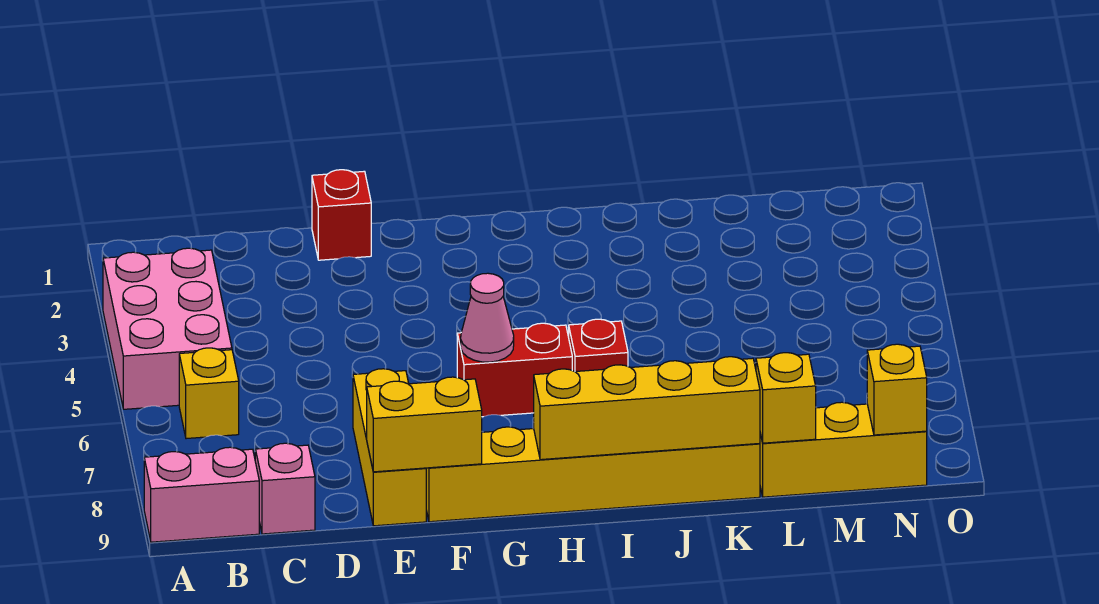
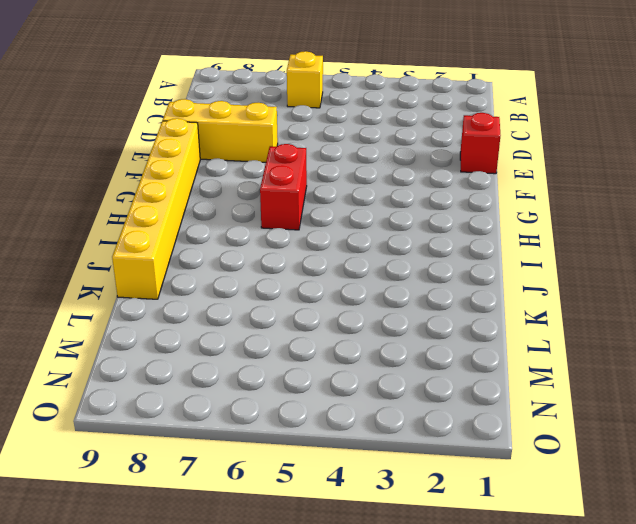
none -> pink brick A3:B5 level 1
none -> pink brick A9:B9 level 1
none -> pink brick C9 level 1

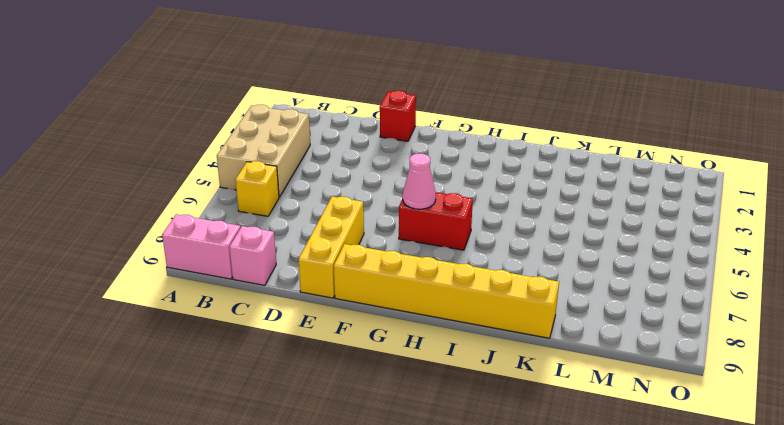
tan brick A3:B5 level 1 -> pink brick A3:B5 level 1
none -> red brick I6 level 1
none -> yellow brick L9:N9 level 1
none -> yellow brick E9:F9 level 2

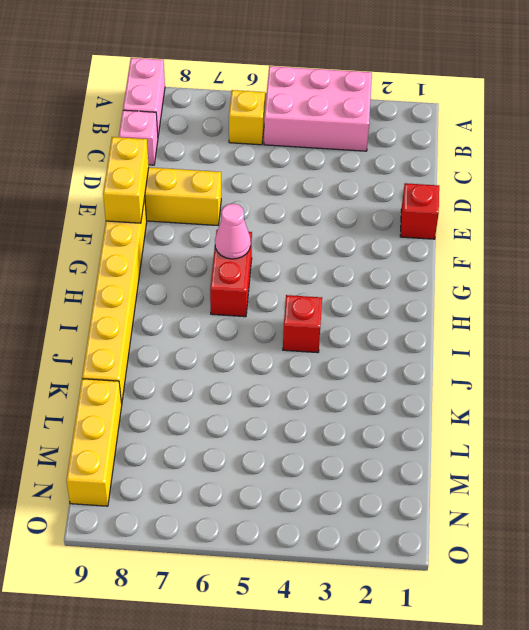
red brick I4 level 1 -> red brick I6 level 1
none -> yellow brick H9:K9 level 2
none -> yellow brick L9 level 2
none -> yellow brick N9 level 2

